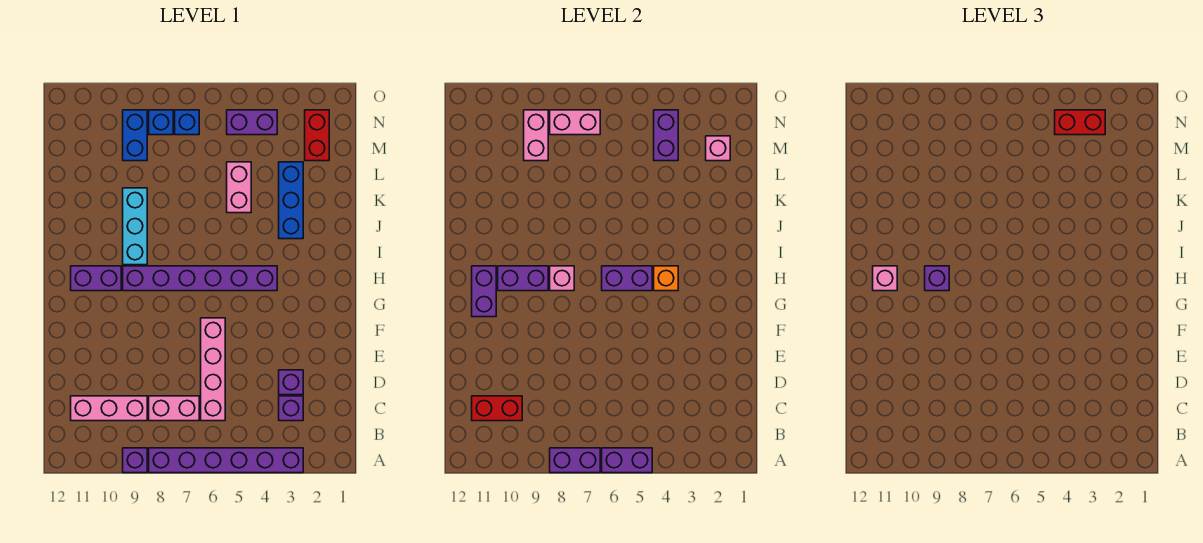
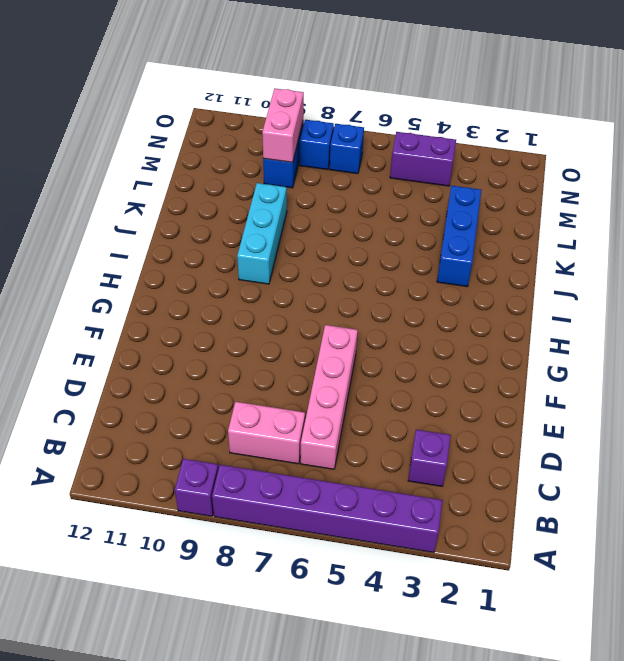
none -> pink brick C9:C11 level 1
none -> purple brick D3 level 1
none -> purple brick H4:H9 level 1
none -> purple brick H10:H11 level 1

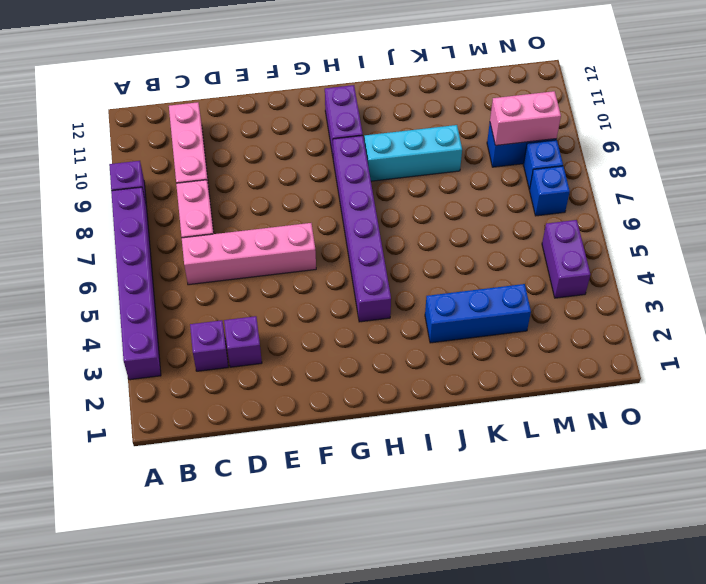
none -> pink brick K5:L5 level 1
none -> red brick M2:N2 level 1
none -> purple brick A5:A6 level 2
none -> purple brick A7:A8 level 2

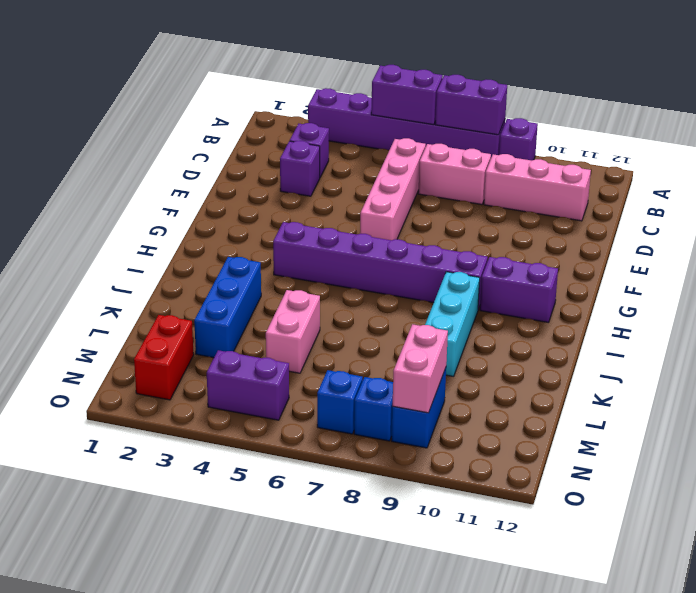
none -> red brick C10:C11 level 2
none -> purple brick G11:H11 level 2
none -> orange brick H4 level 2
none -> purple brick H5:H6 level 2

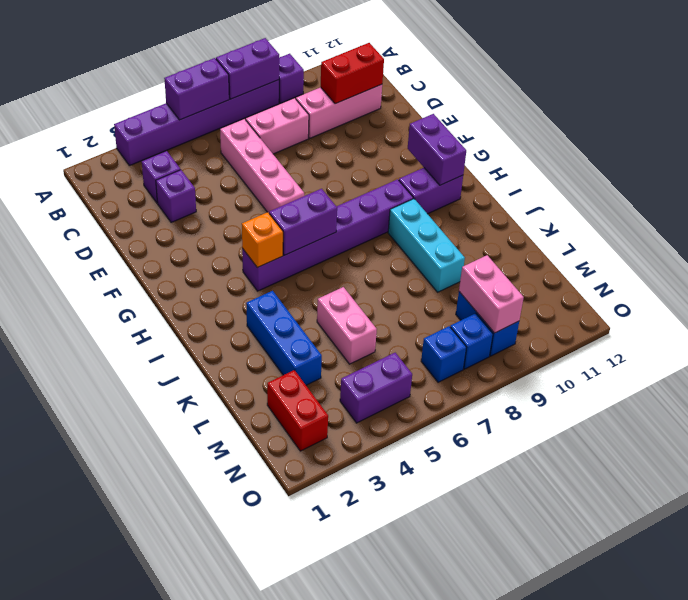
none -> pink brick H8 level 2
none -> purple brick H9:H10 level 2
none -> pink brick M2 level 2
none -> purple brick M4:N4 level 2

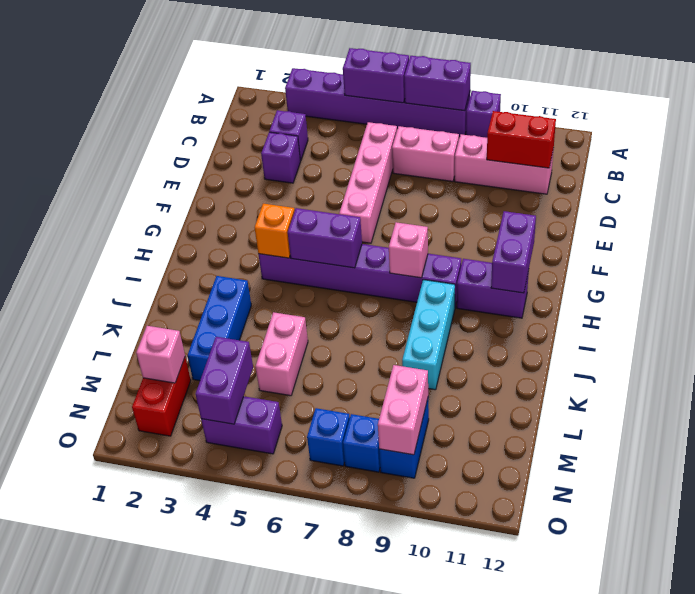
none -> purple brick H9:H10 level 2
none -> pink brick N7:N8 level 2
none -> purple brick H9 level 3
none -> pink brick H11 level 3

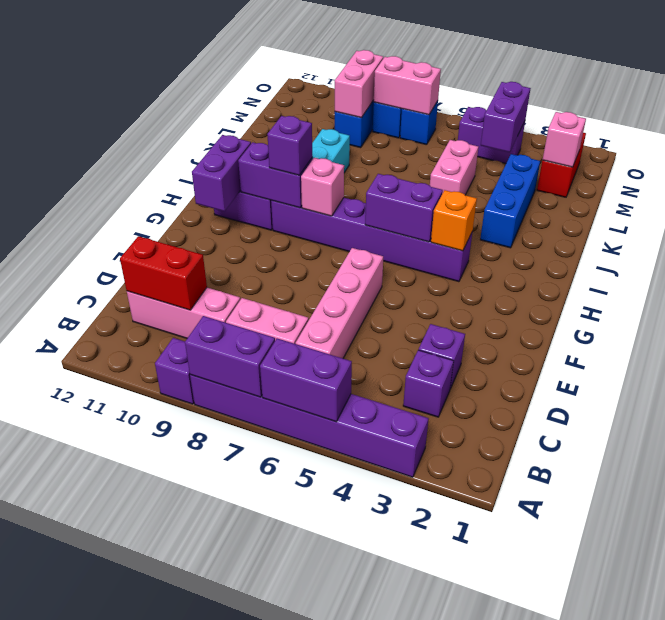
none -> pink brick H11 level 3
none -> red brick N3:N4 level 3

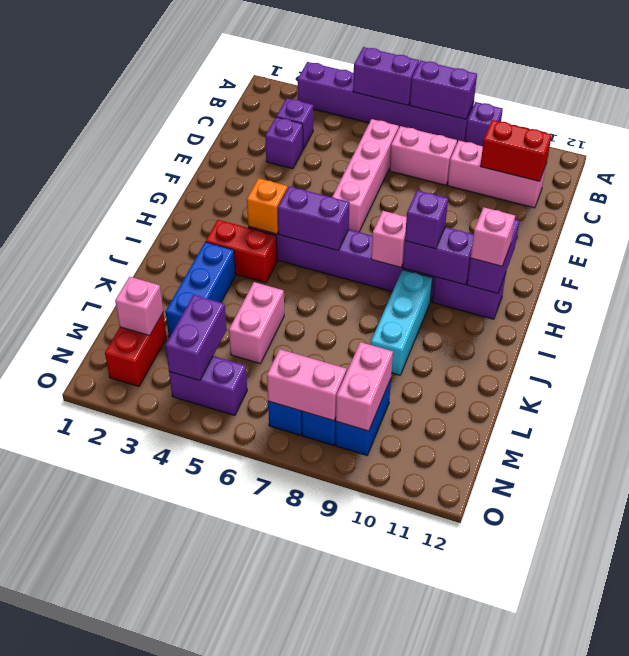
red brick I3:I4 level 1 -> red brick N3:N4 level 3

